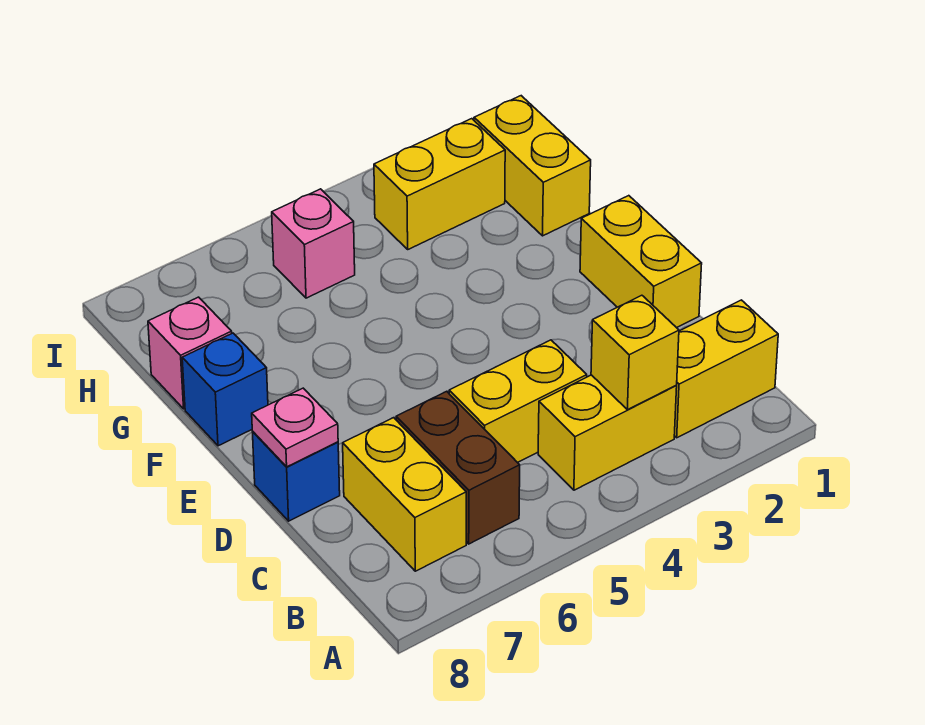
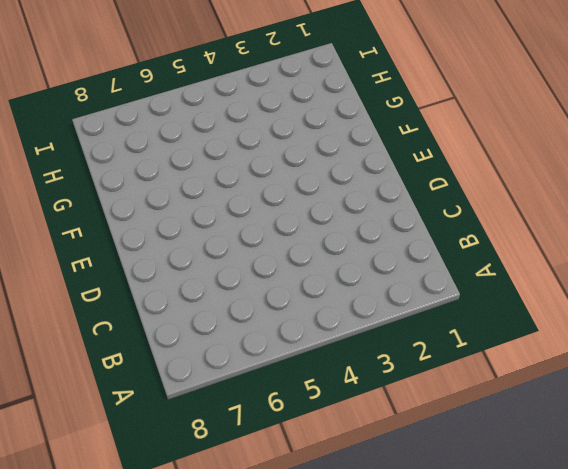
none -> yellow brick B1:B2 level 1
none -> yellow brick B3:B4 level 1
none -> brown brick B6:C6 level 1

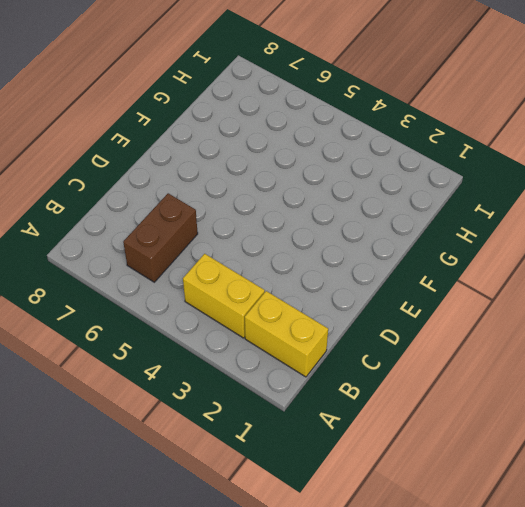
none -> yellow brick B7:C7 level 1
none -> yellow brick C4:C5 level 1
none -> yellow brick D1:E1 level 1

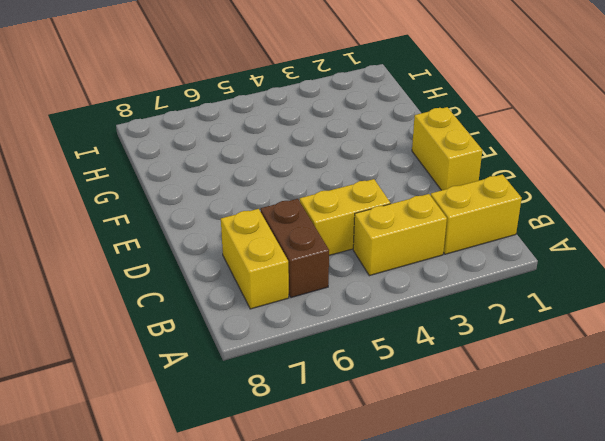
none -> blue brick D8 level 1
none -> blue brick F8 level 1
none -> yellow brick G1:H1 level 1

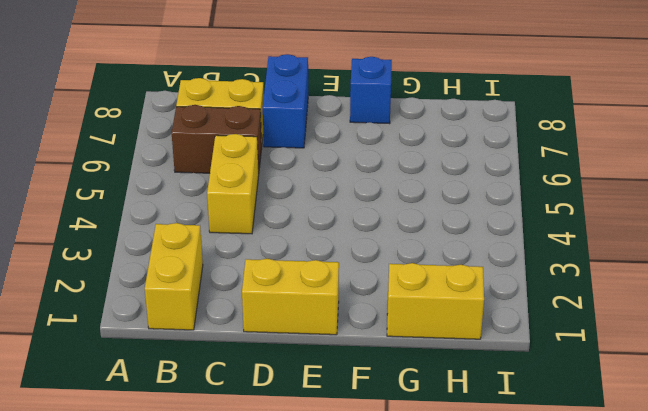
blue brick D7:D8 level 1 -> blue brick D8 level 1
none -> yellow brick B3:B4 level 1
none -> pink brick G8 level 1
none -> yellow brick H2:H3 level 1

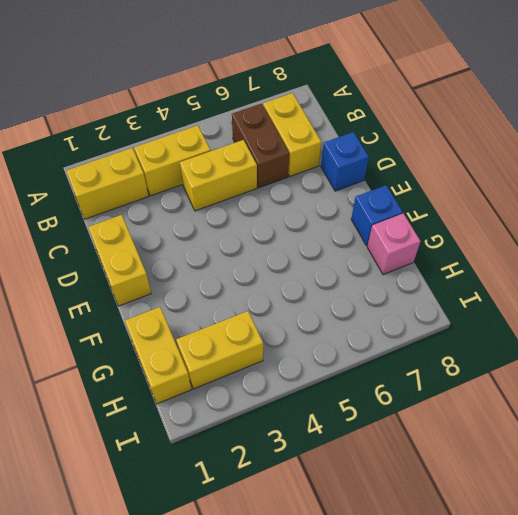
none -> pink brick H5 level 1
none -> yellow brick B3 level 2
none -> pink plate D8 level 2

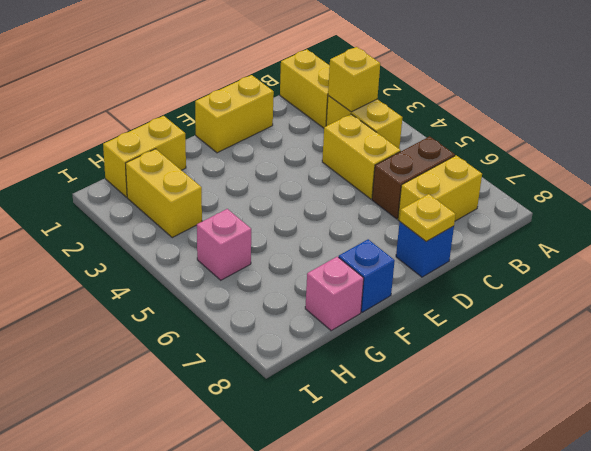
yellow plate D8 level 2 -> pink plate D8 level 2

